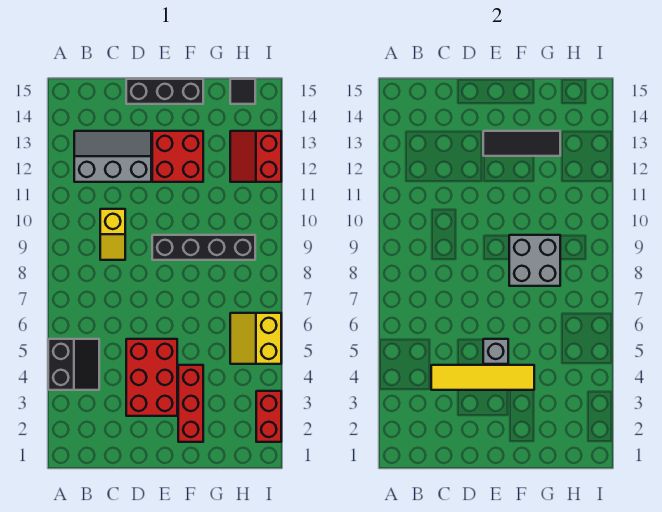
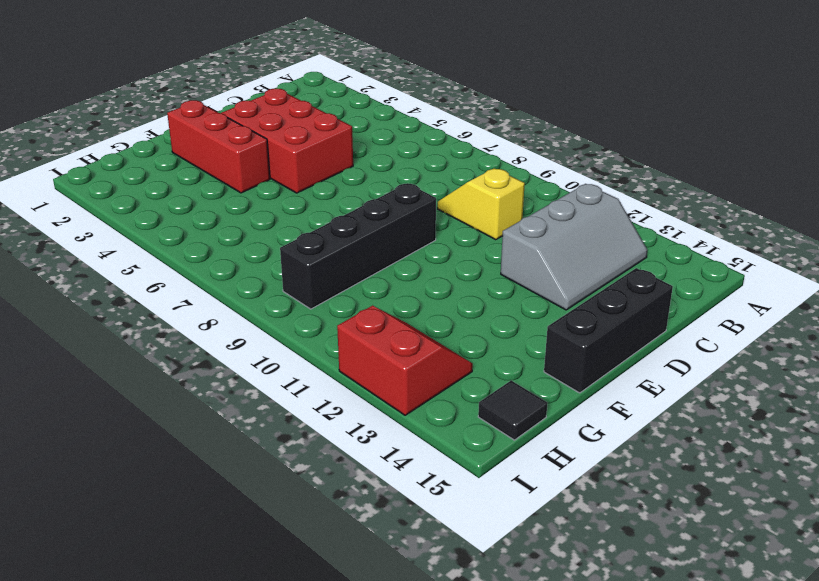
none -> black slope A4:B5 level 1 top A
none -> red brick E12:F13 level 1
none -> yellow slope H5:I6 level 1 top I

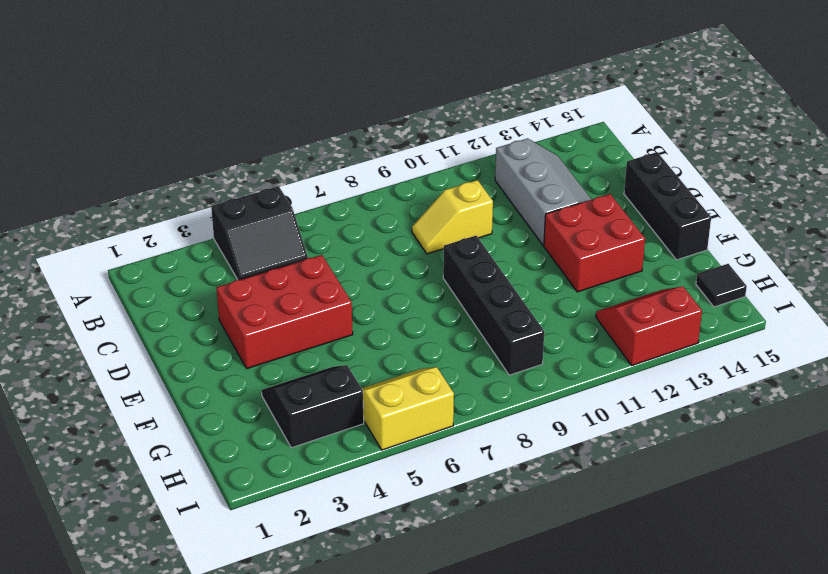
black slope G3:H4 level 1 top H -> none
none -> red brick F2:F4 level 1
none -> red brick I2:I3 level 1
none -> yellow tile C4:F4 level 2

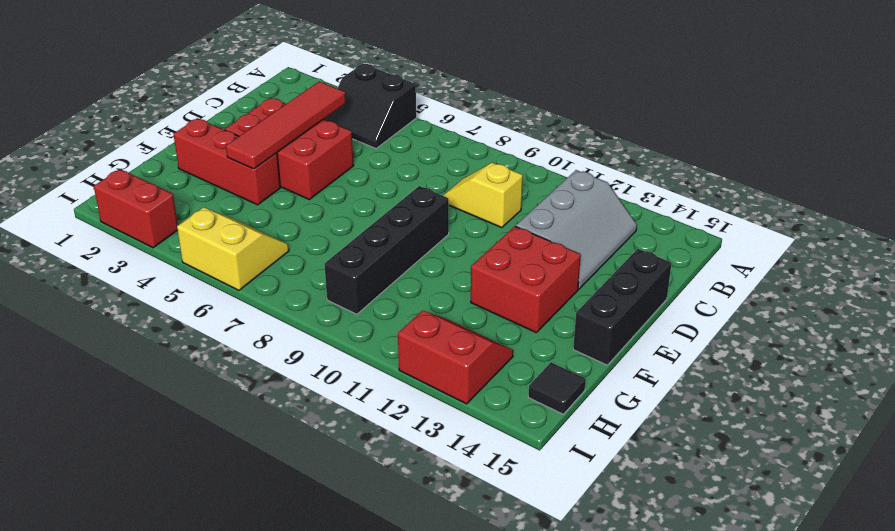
red tile C4:F4 level 2 -> yellow tile C4:F4 level 2
none -> grey brick E5 level 2
none -> black tile E13:G13 level 2
none -> grey brick F8:G9 level 2

